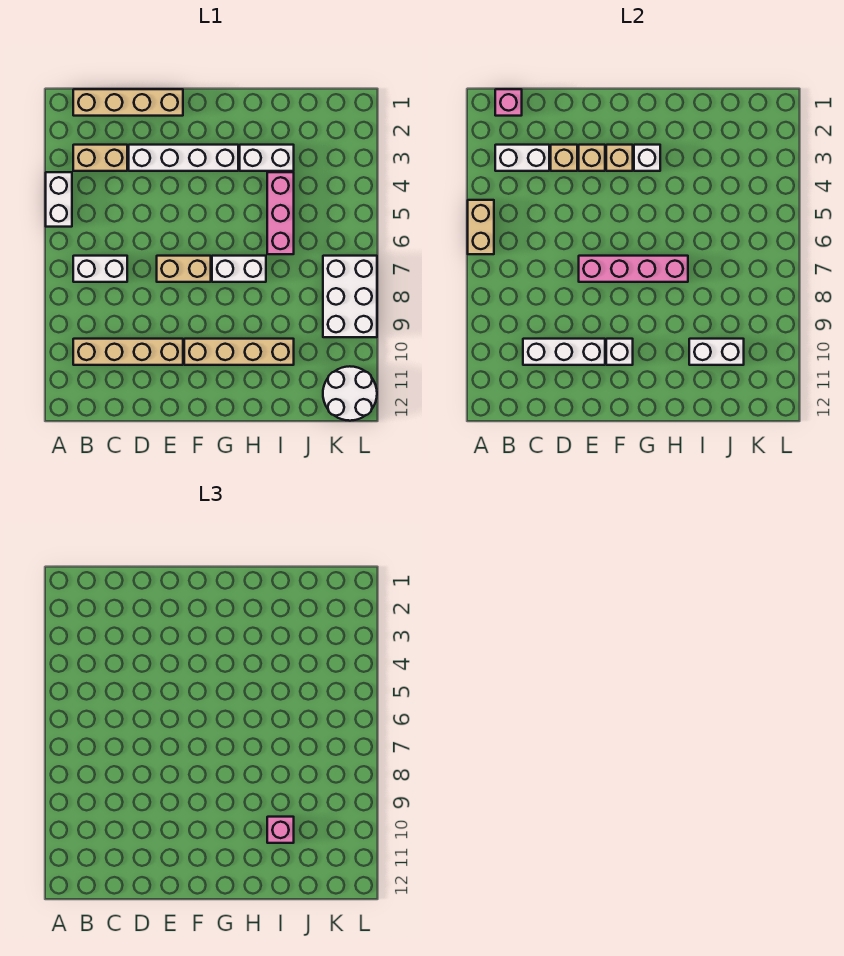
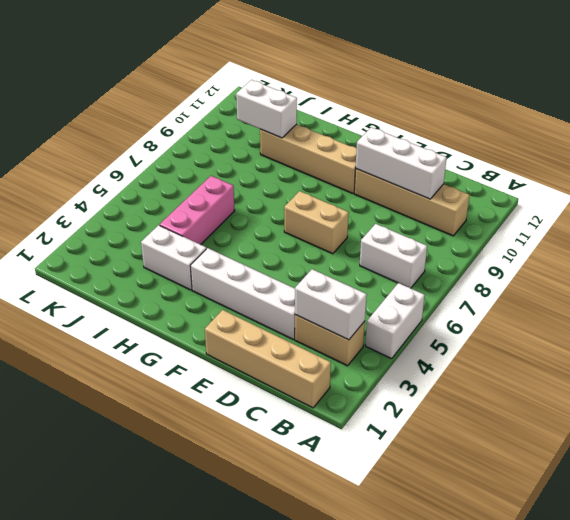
none -> white brick G7:H7 level 1
none -> white brick K7:L9 level 1
none -> white round brick K11:L12 level 1

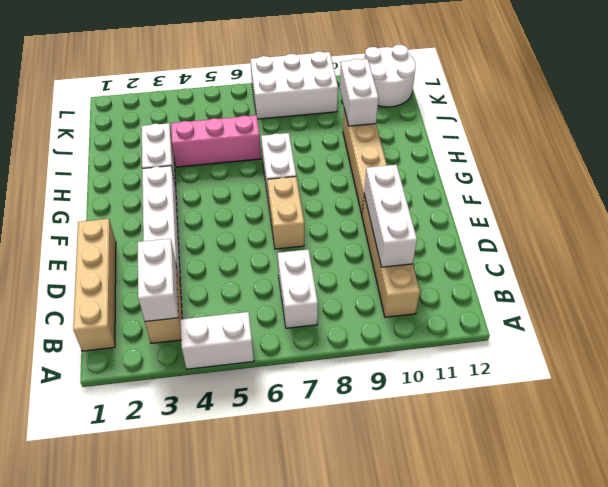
none -> tan brick A5:A6 level 2
none -> pink brick B1 level 2
none -> tan brick D3 level 2

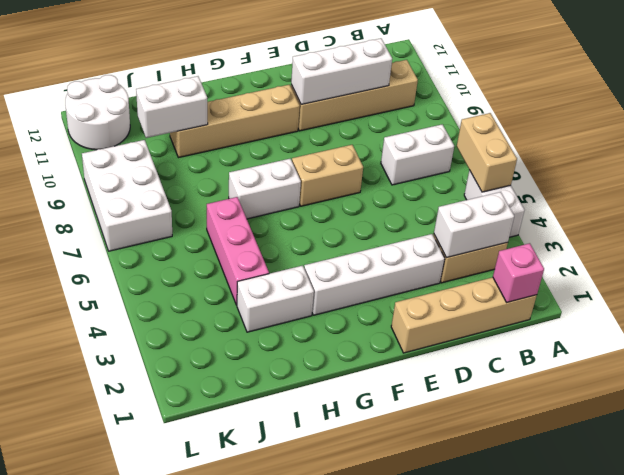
none -> tan brick D3 level 2
none -> tan brick E3 level 2
none -> pink brick E7:H7 level 2

